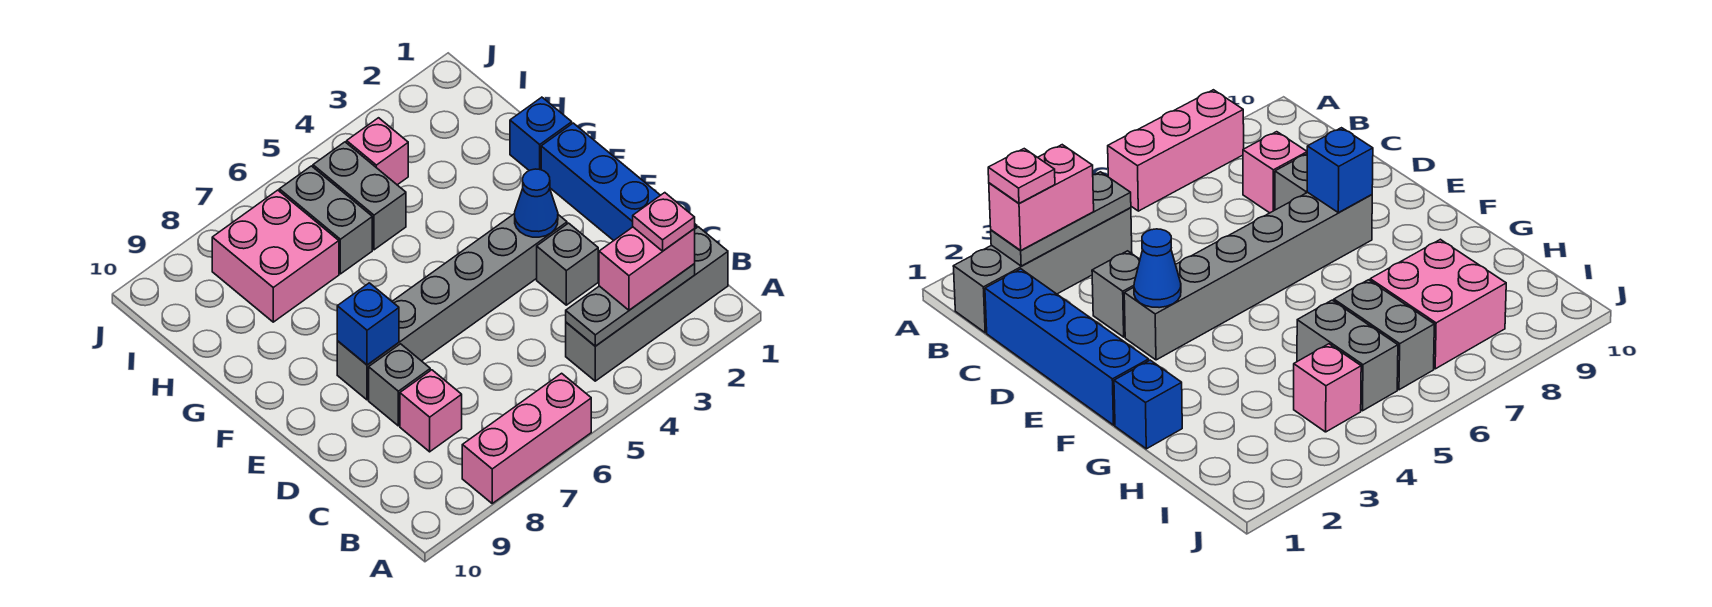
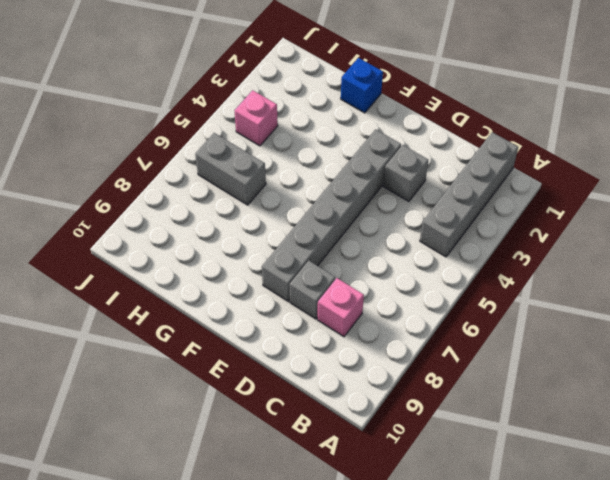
none -> pink brick A6:A8 level 1
none -> blue brick C1:F1 level 1
none -> grey brick H5:I5 level 1

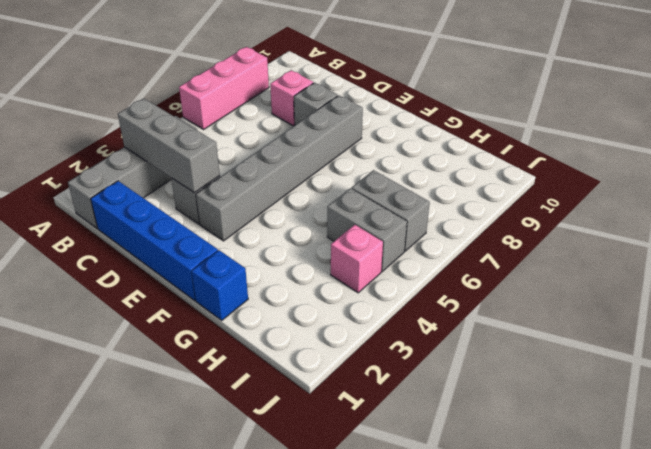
grey brick B3:D3 level 2 -> grey plate B2:B4 level 2
none -> pink brick H7:I8 level 1
none -> blue cone E3 level 2
none -> blue brick E8 level 2

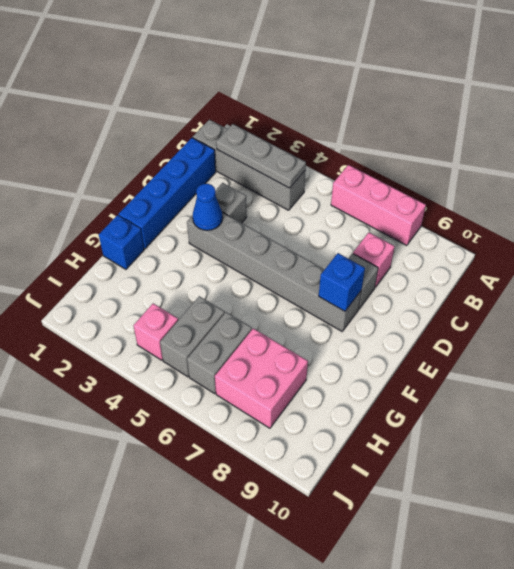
none -> pink brick B2:B3 level 3
none -> pink plate B2 level 4

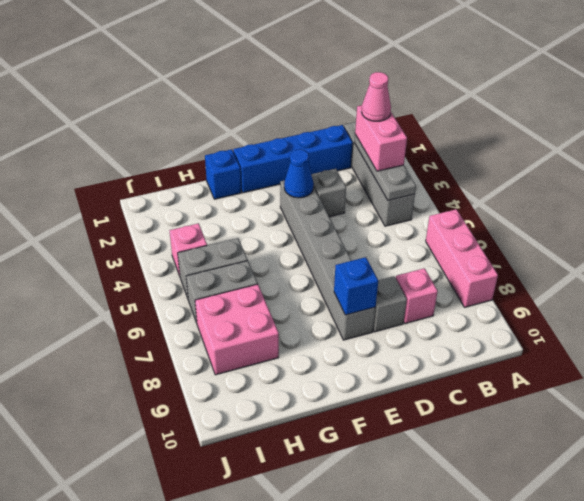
pink cone B2 level 4 -> pink plate B2 level 4

